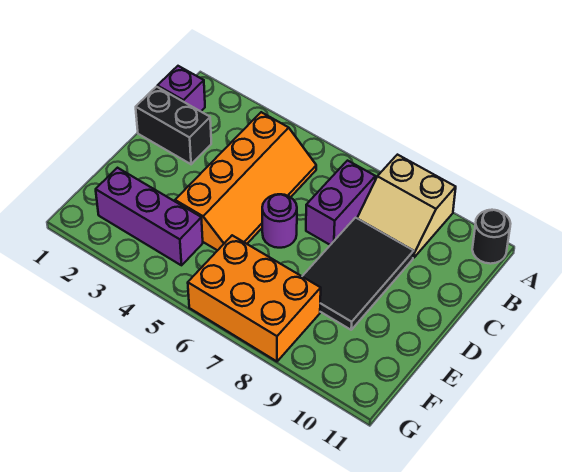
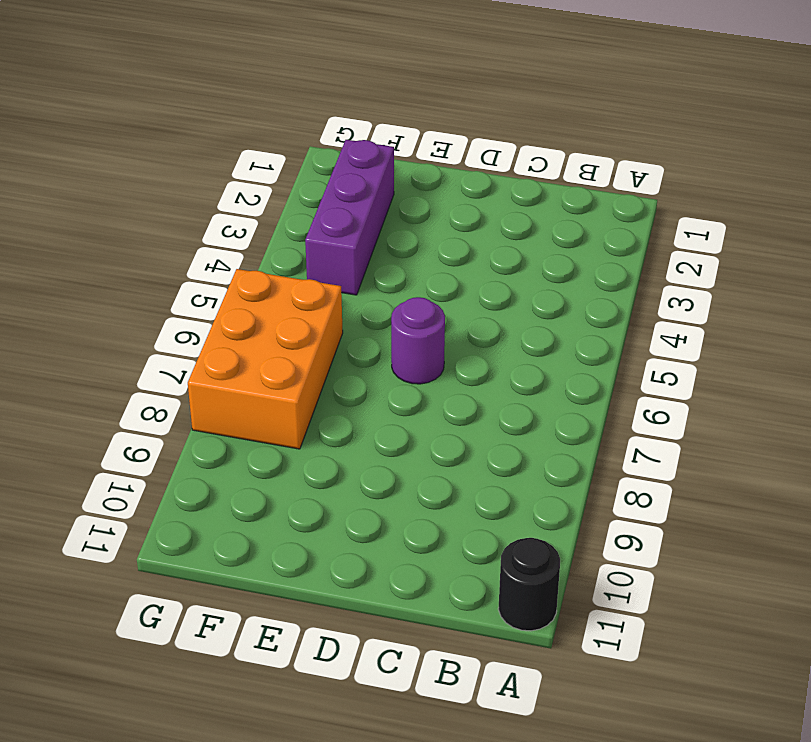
none -> tan slope A8:B9 level 1 top A
none -> purple brick B1 level 1

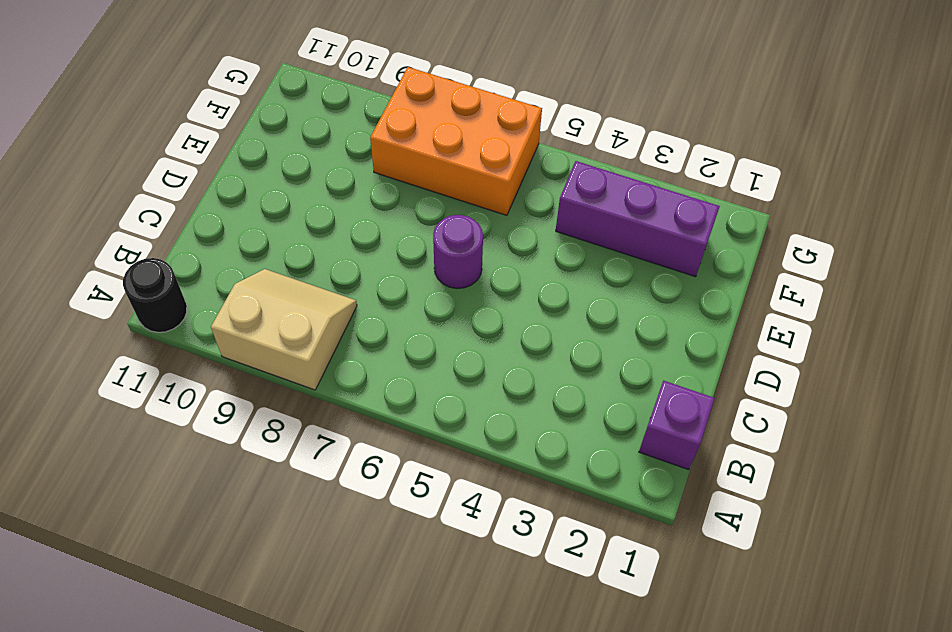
none -> orange slope B4:E5 level 1 top 4
none -> purple brick B7:C7 level 1

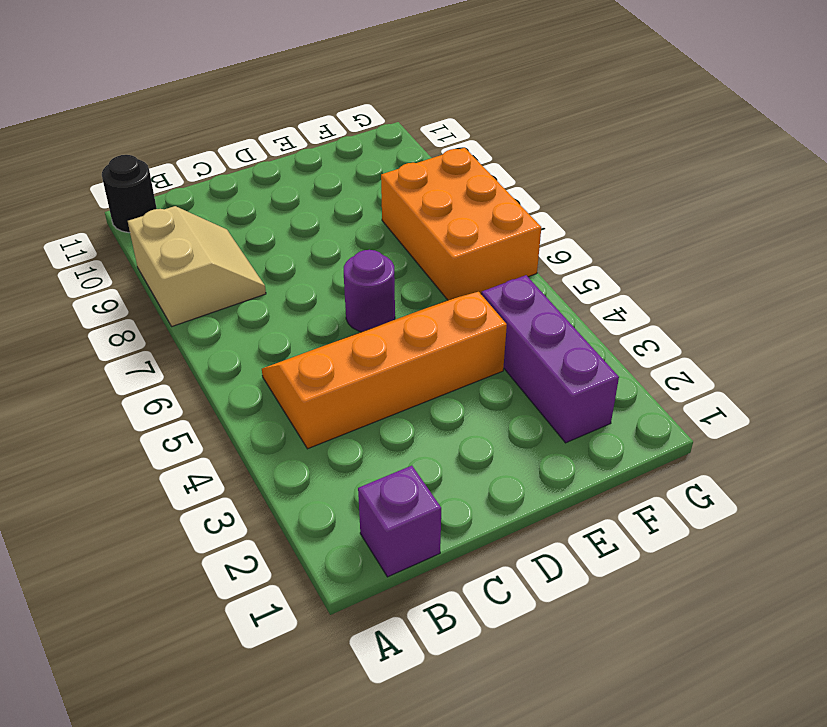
none -> purple brick B7:C7 level 1
none -> black brick C1:C2 level 1

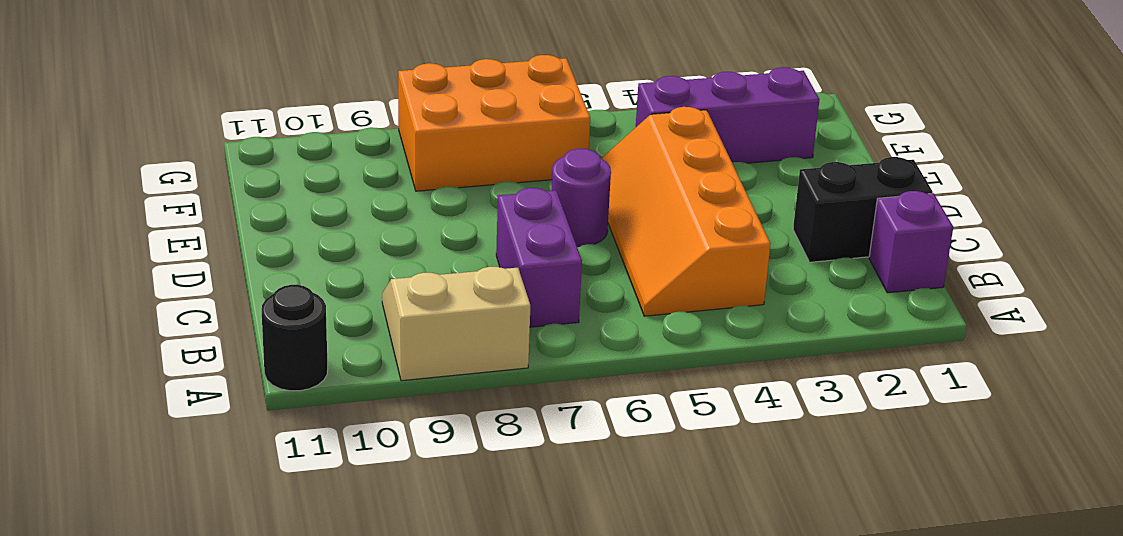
none -> black tile C8:E9 level 1

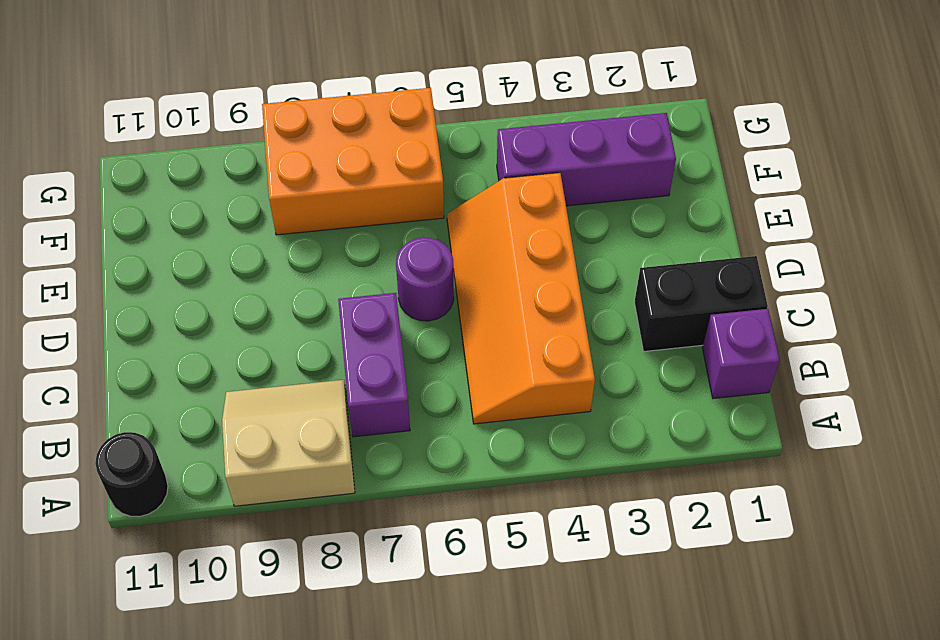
none -> black tile C8:E9 level 1

